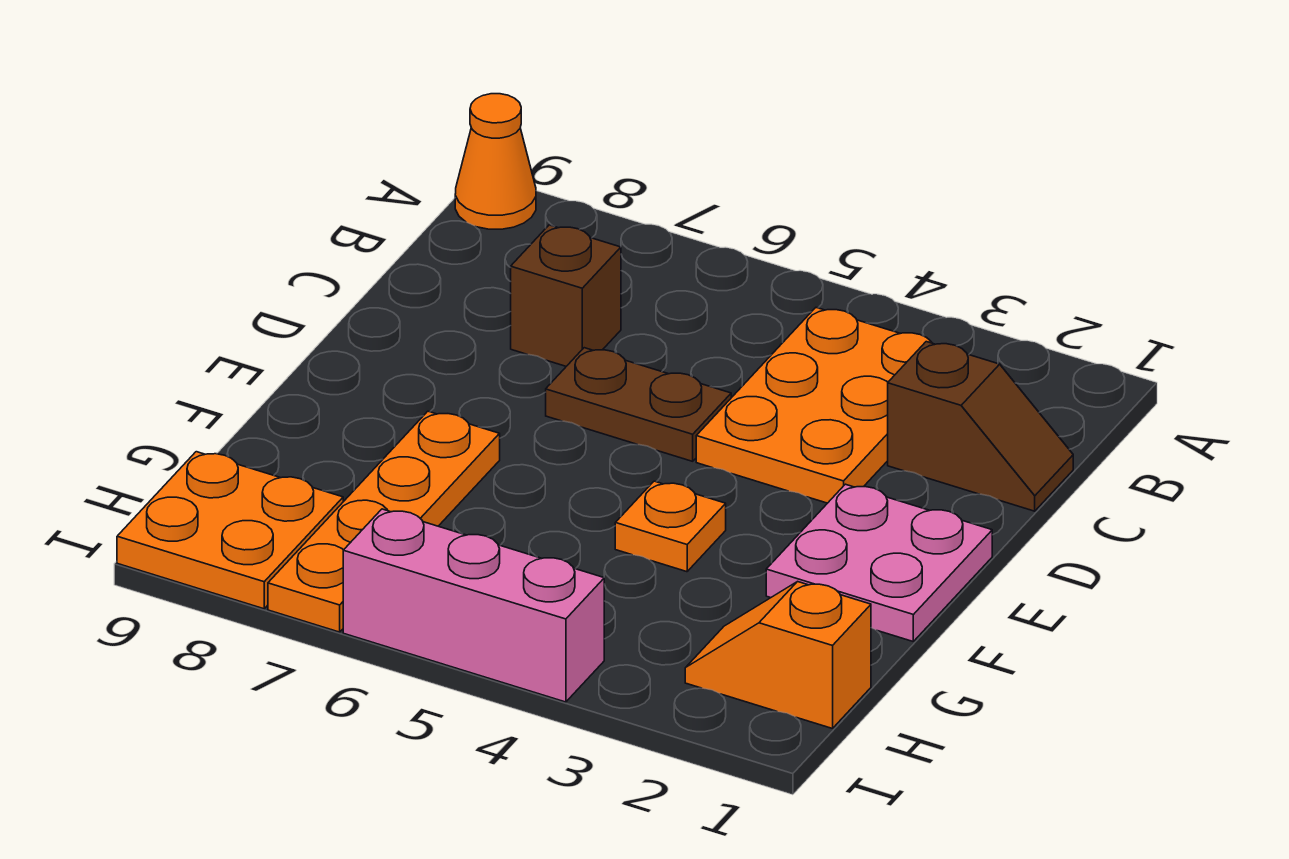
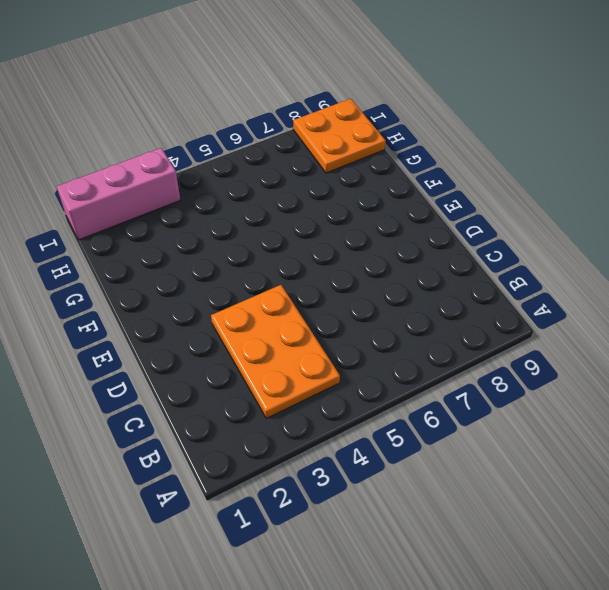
pink brick I1:I3 level 1 -> pink brick I4:I6 level 1
none -> orange cone A9 level 1
none -> brown slope C1:C2 level 1 top 2

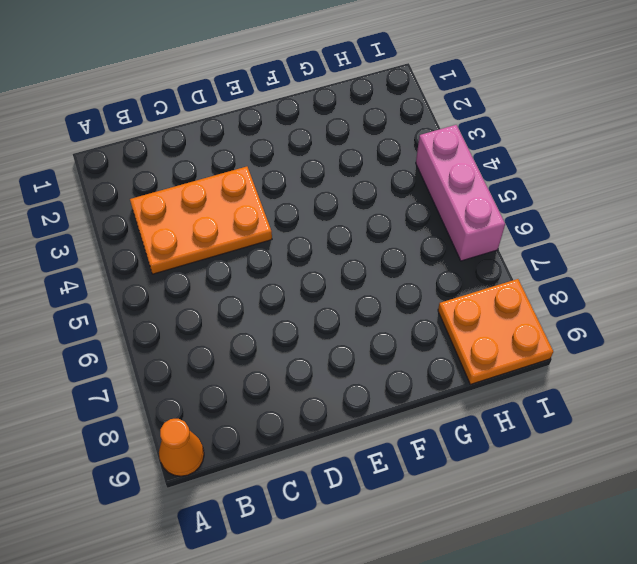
none -> brown slope C1:C2 level 1 top 2
none -> brown brick C7 level 1

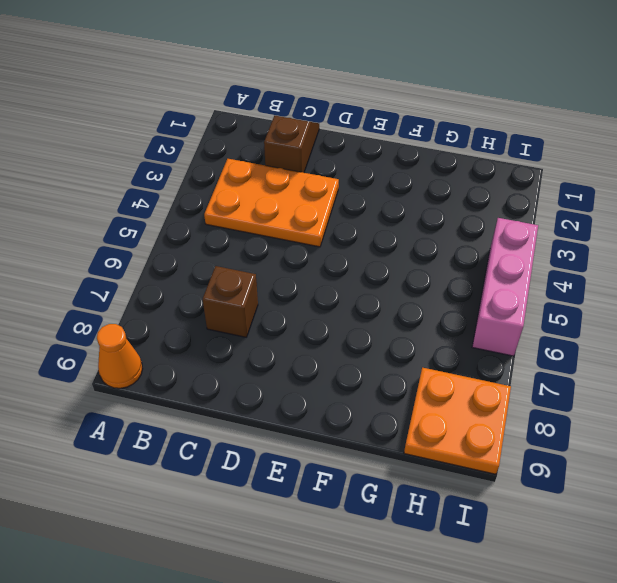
none -> brown plate D5:D6 level 1
none -> pink plate E1:F2 level 1

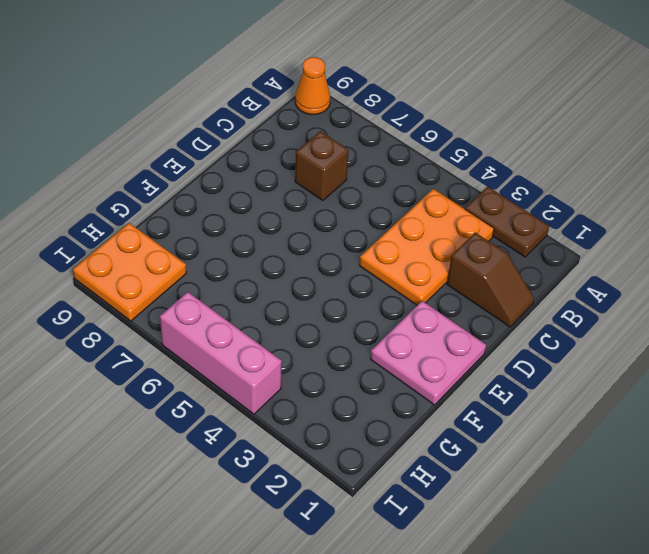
brown plate A2:A3 level 1 -> brown plate D5:D6 level 1
none -> orange plate F4 level 1
none -> orange plate F7:I7 level 1

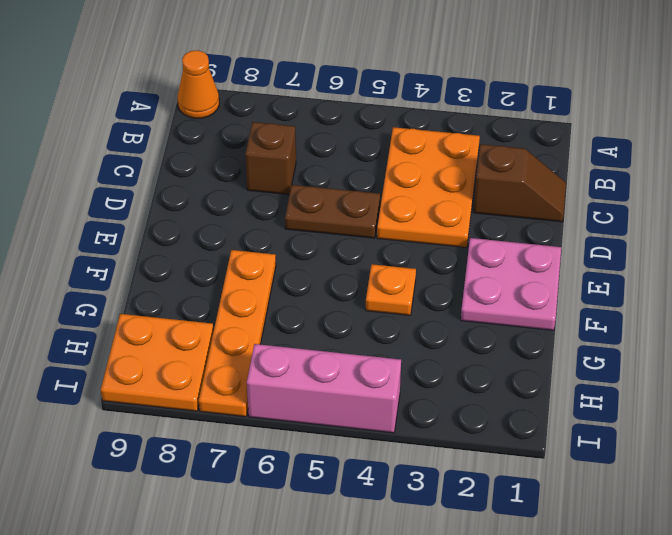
none -> orange slope H1:H2 level 1 top 1

